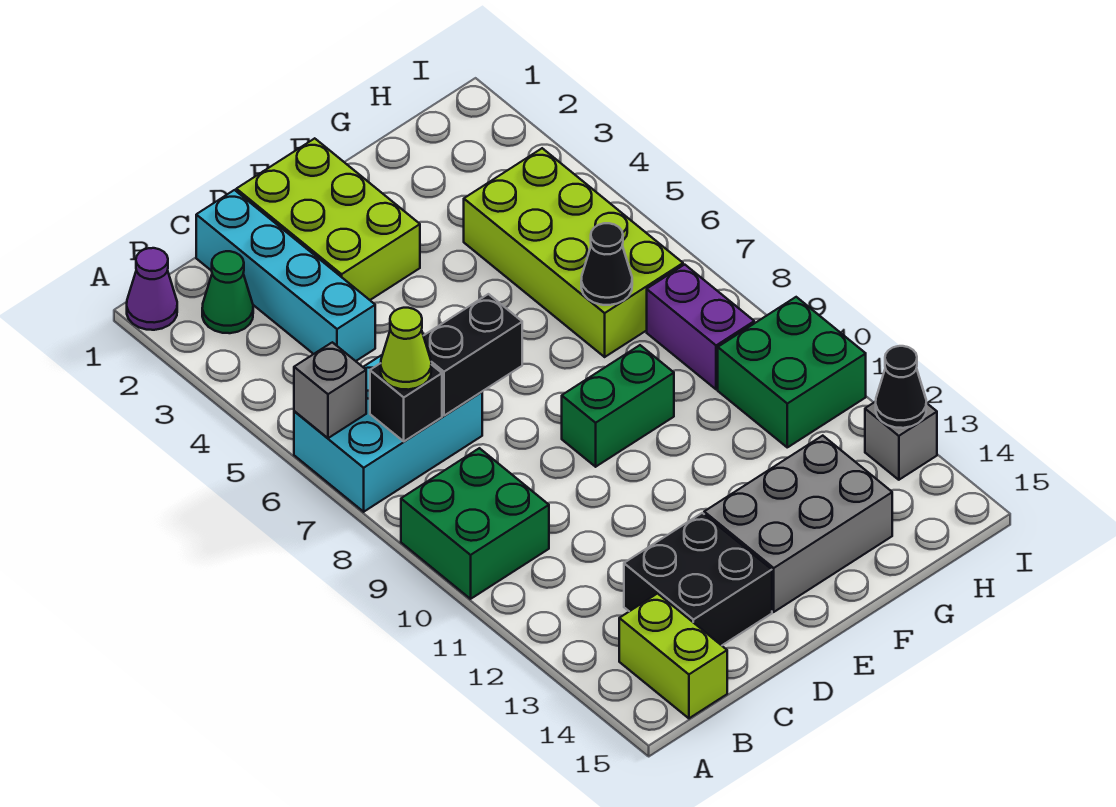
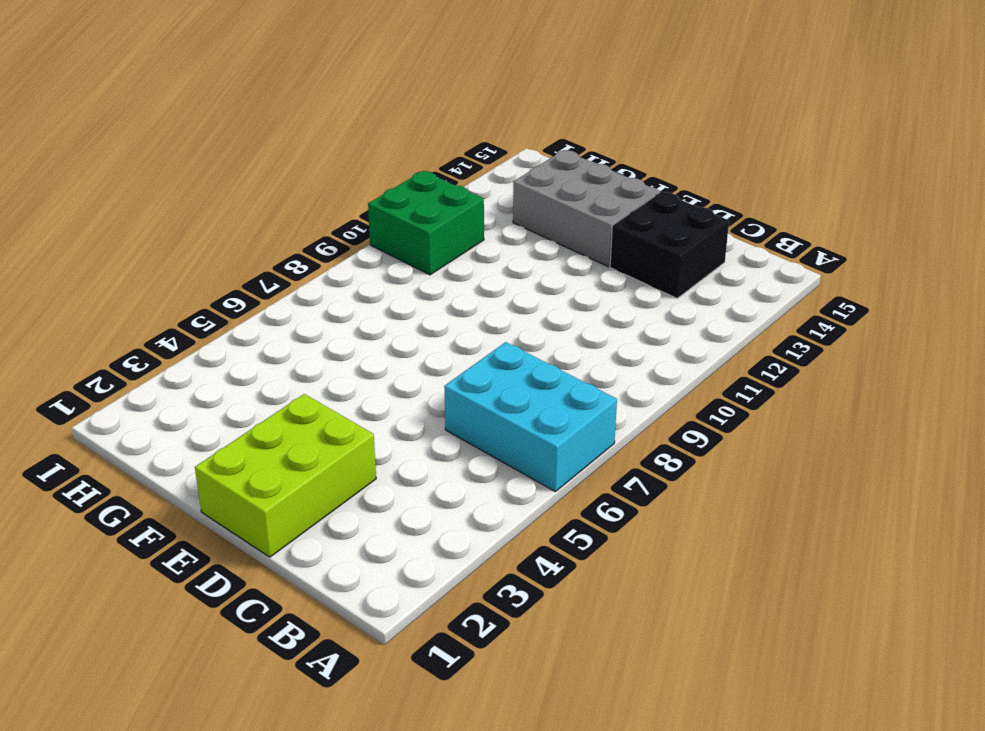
none -> purple cone A1 level 1
none -> green brick A9:B10 level 1
none -> green cone B2 level 1

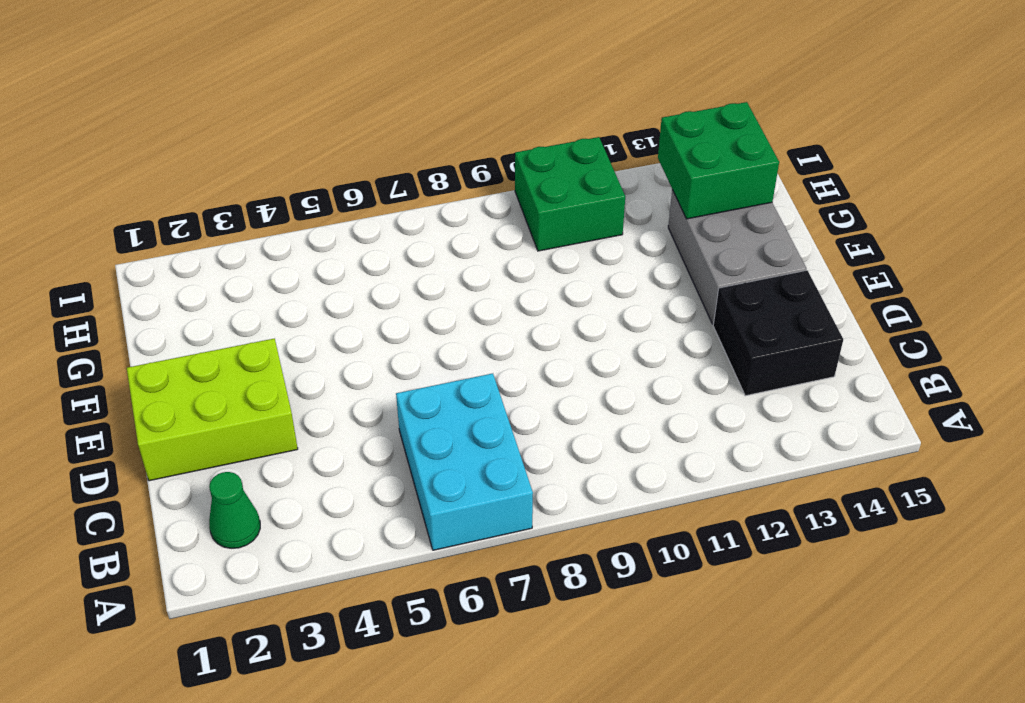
green brick G13:H14 level 2 -> green brick A9:B10 level 1
none -> purple cone A1 level 1
none -> lime brick B14:B15 level 1
none -> cyan brick C1:C4 level 1

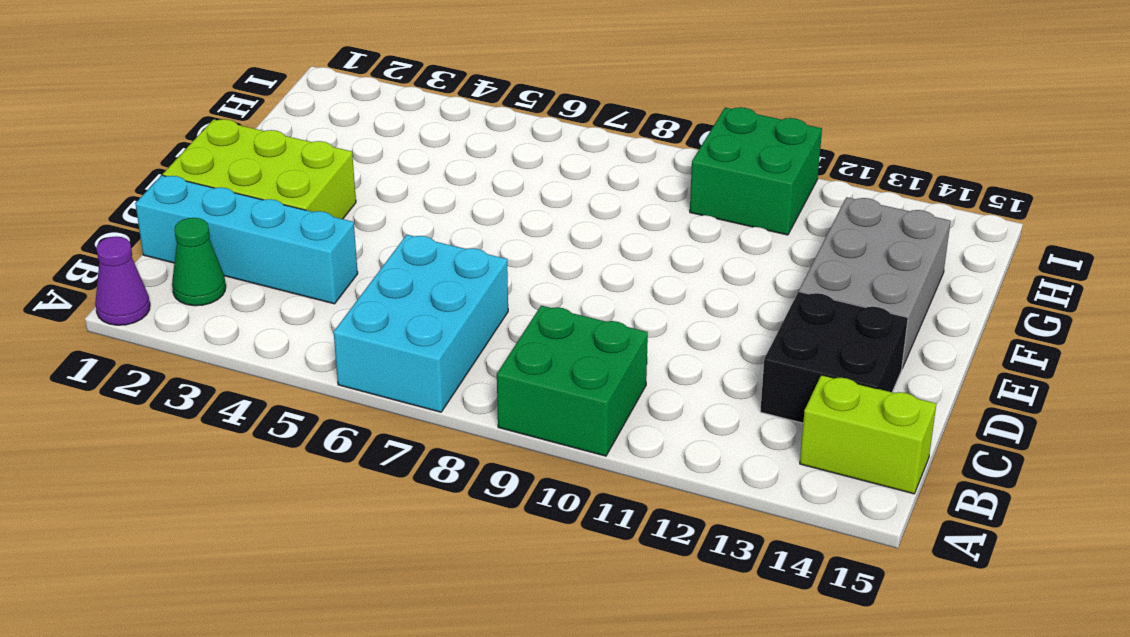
none -> green brick E9:F9 level 1
none -> lime brick G4:H7 level 1
none -> purple brick H8:H9 level 1

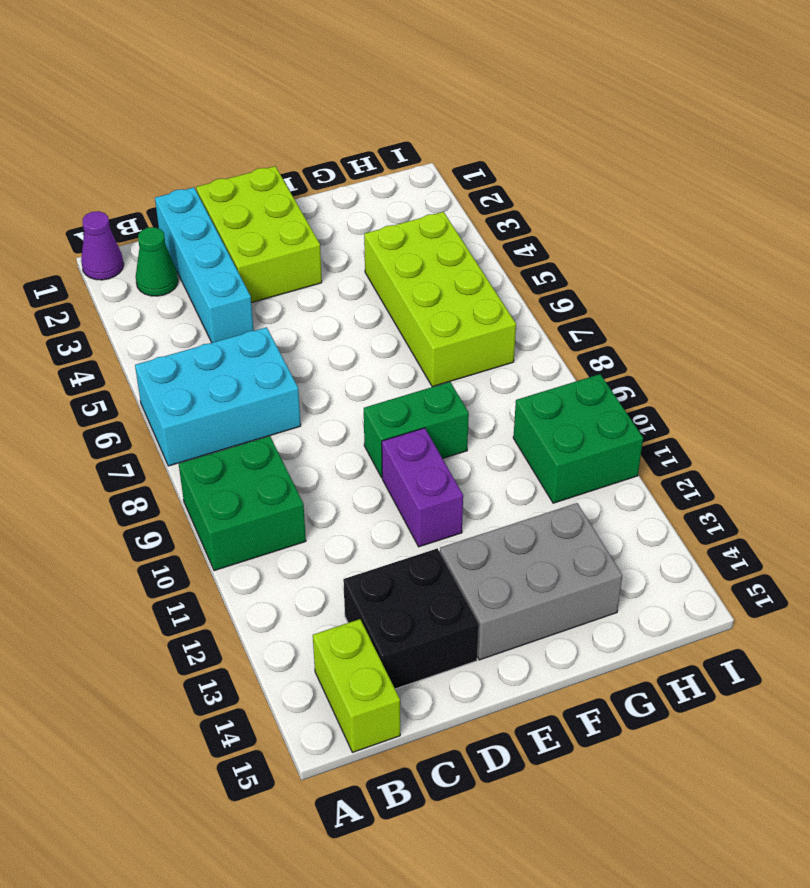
purple brick E10:E11 level 1 -> purple brick H8:H9 level 1
none -> grey brick I13 level 1
none -> grey brick A6 level 2
none -> black brick B7 level 2

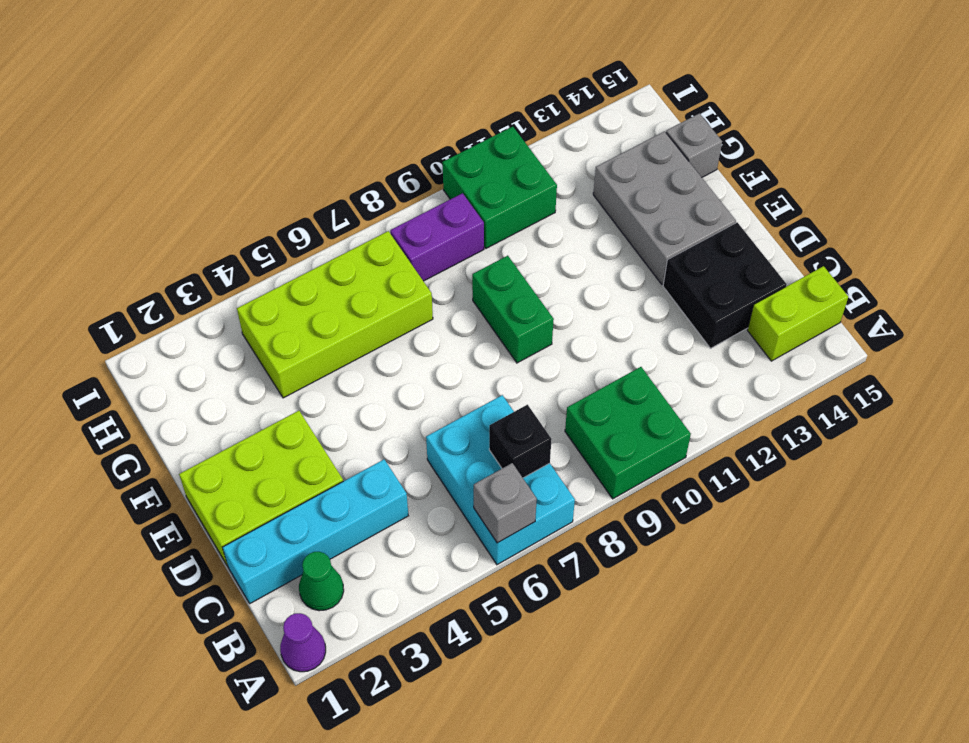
grey brick G15 level 1 -> grey brick I13 level 1
none -> black brick C7:D7 level 2
none -> black cone G7 level 2
none -> black cone I13 level 2

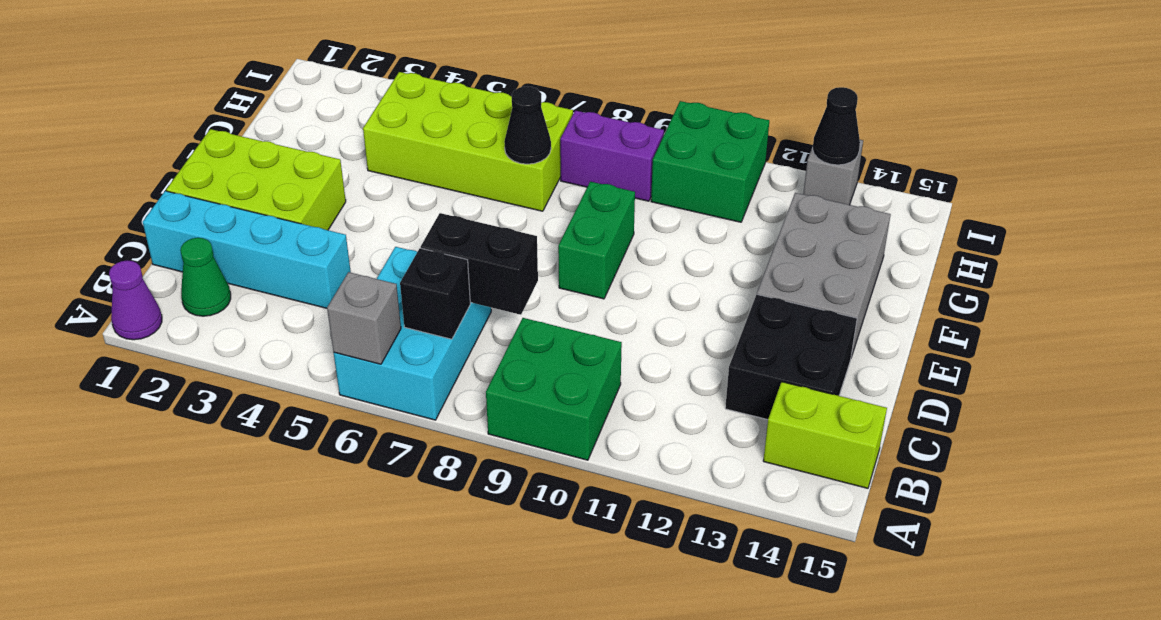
black brick C7:C8 level 2 -> black brick C7:D7 level 2
none -> lime cone B7 level 3

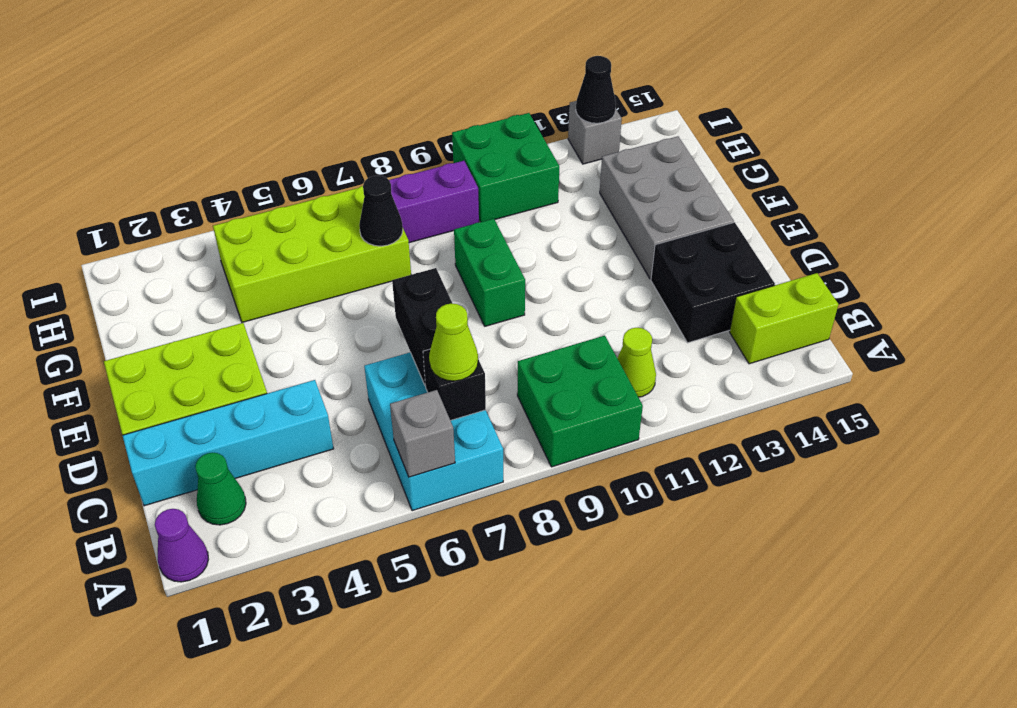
lime cone B11 level 1 -> none

